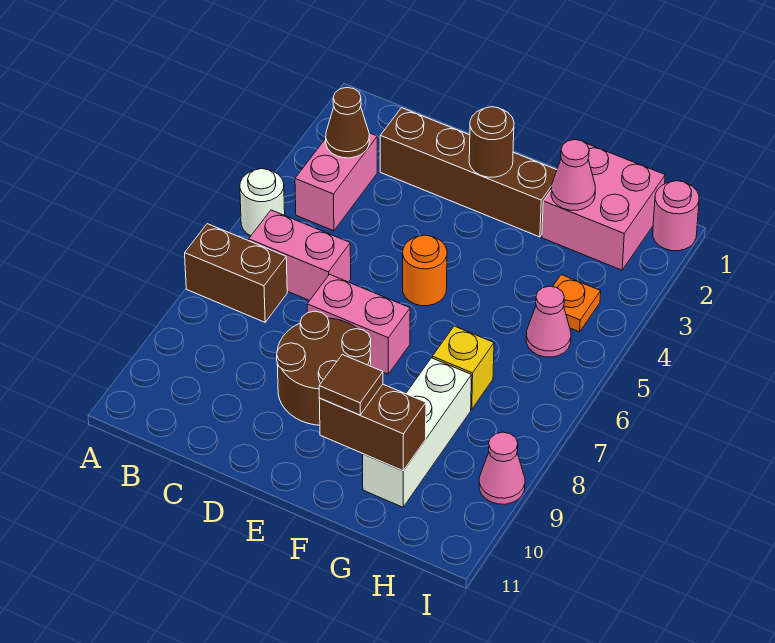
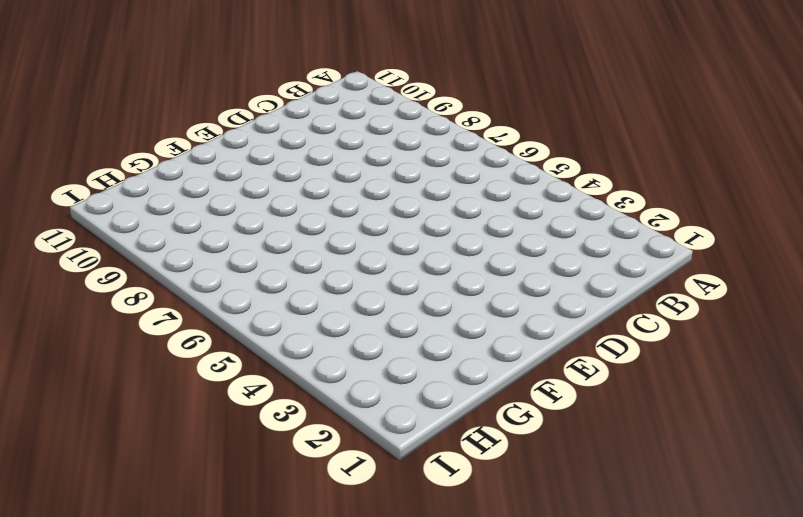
none -> white round brick A5 level 1
none -> brown brick A7:B7 level 1
none -> pink brick B3:B4 level 1

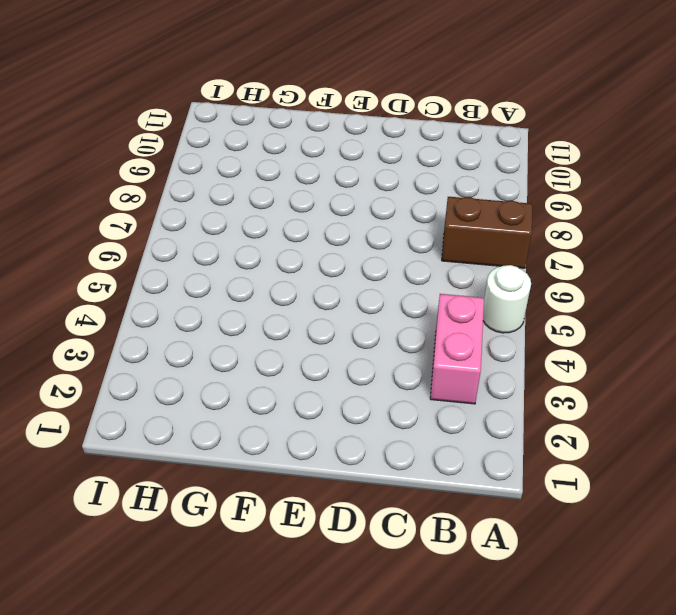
none -> pink brick B6:C6 level 1
none -> brown brick C2:F2 level 1
none -> pink brick D7:E7 level 1

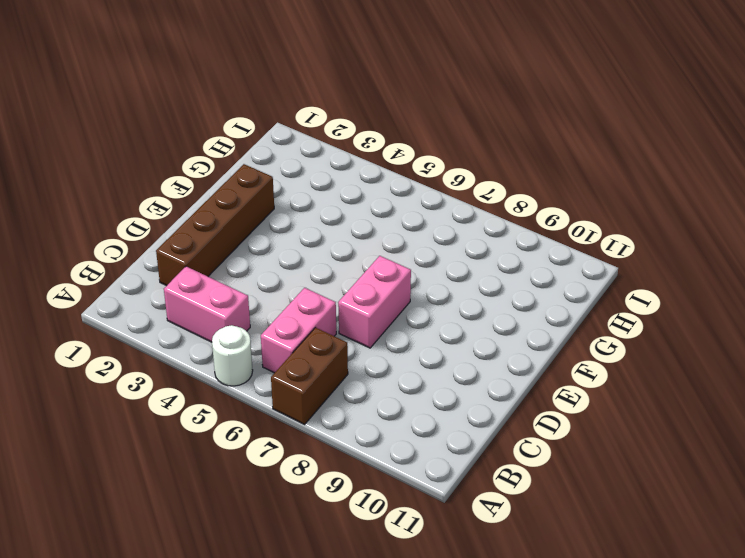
none -> brown round brick D8:E9 level 1
none -> orange round brick E5 level 1
none -> pink brick G1:H2 level 1

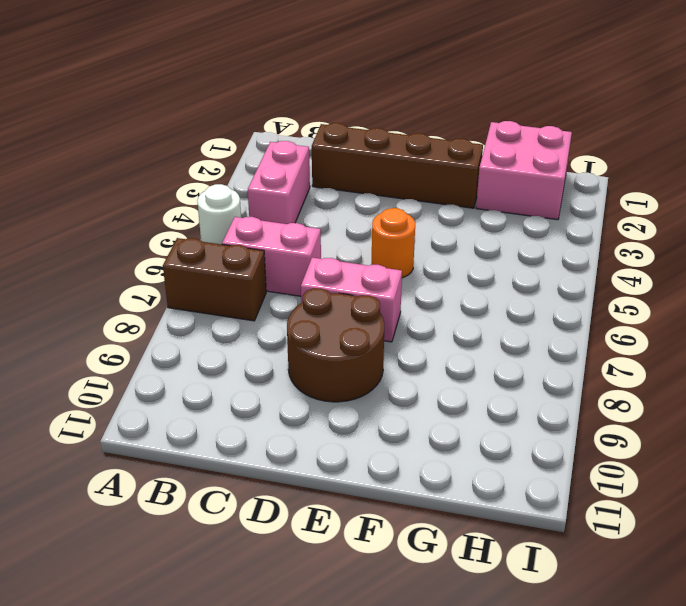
none -> yellow brick G7 level 1
none -> white brick G8:G10 level 1
none -> orange plate H4 level 1

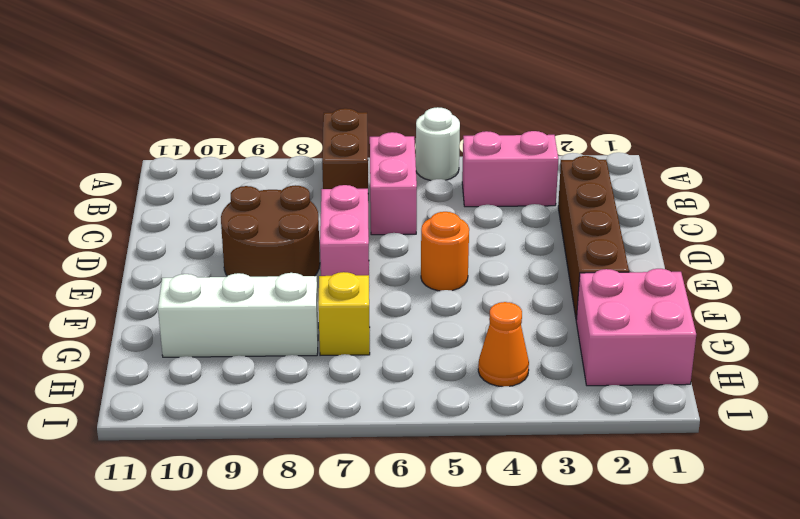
orange cone H4 level 1 -> orange plate H4 level 1
none -> pink cone H5 level 1
none -> pink round brick I1 level 1
none -> pink cone I9 level 1

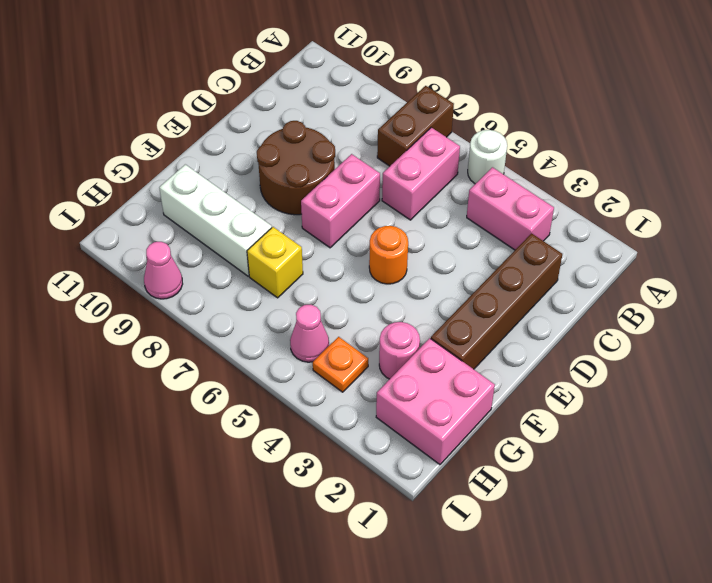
pink round brick G3 level 1 -> pink round brick I1 level 1
none -> brown cone B3 level 2
none -> brown round brick E2 level 2
none -> brown brick F10:G10 level 2

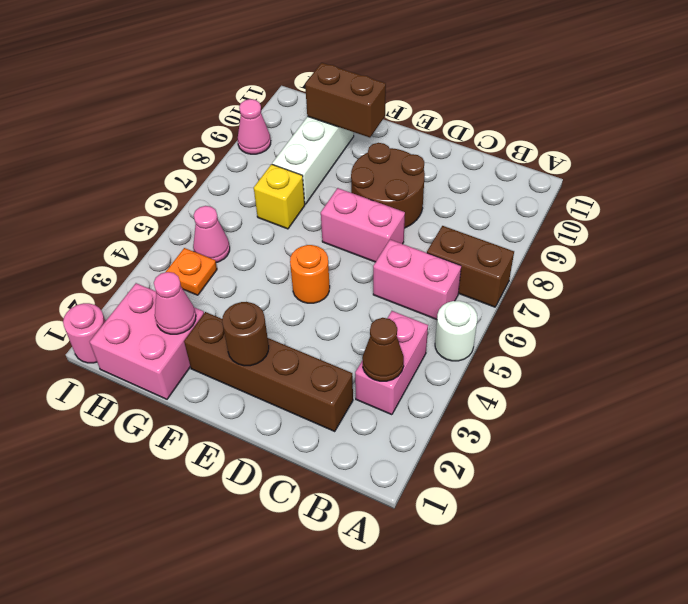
none -> brown tile F10 level 3

